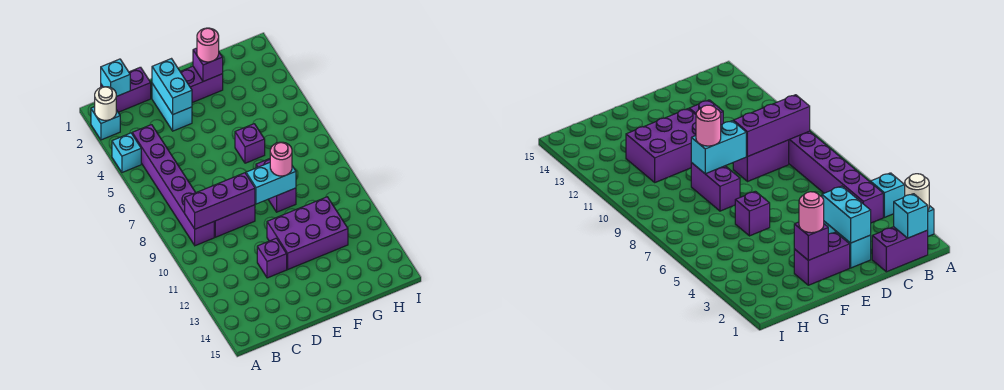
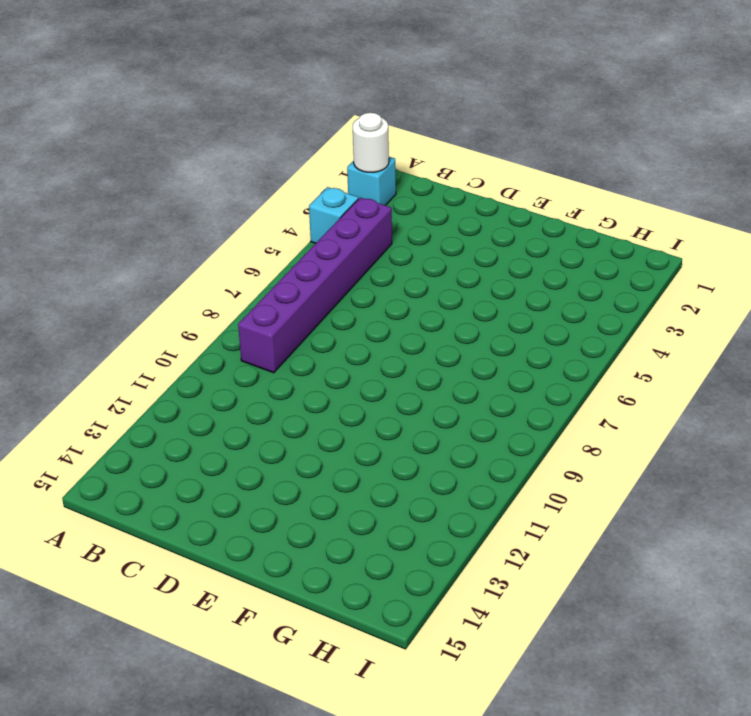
none -> purple brick B1:C1 level 1
none -> purple brick C9:D9 level 1
none -> cyan brick D2:D3 level 1

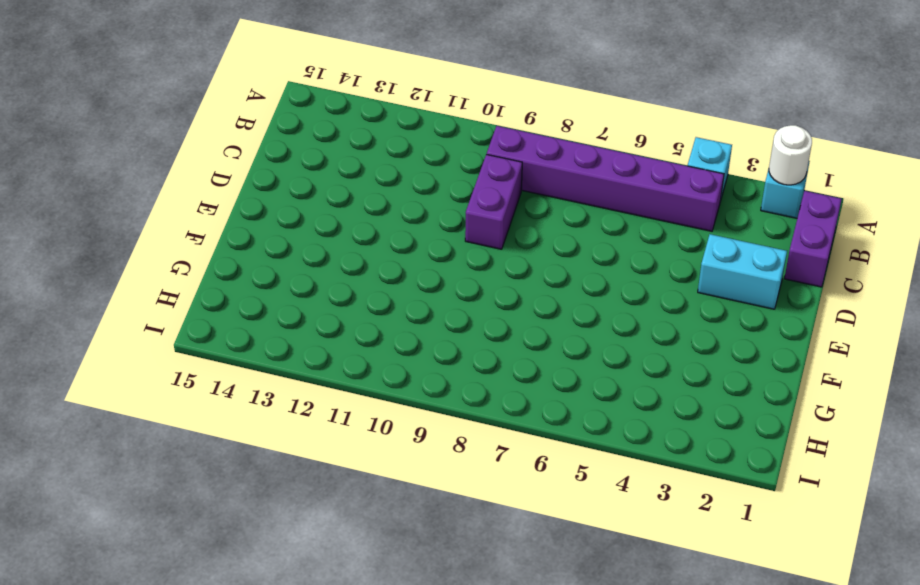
none -> purple brick D12 level 1
none -> purple brick E2:F2 level 1
none -> purple brick E11:G12 level 1

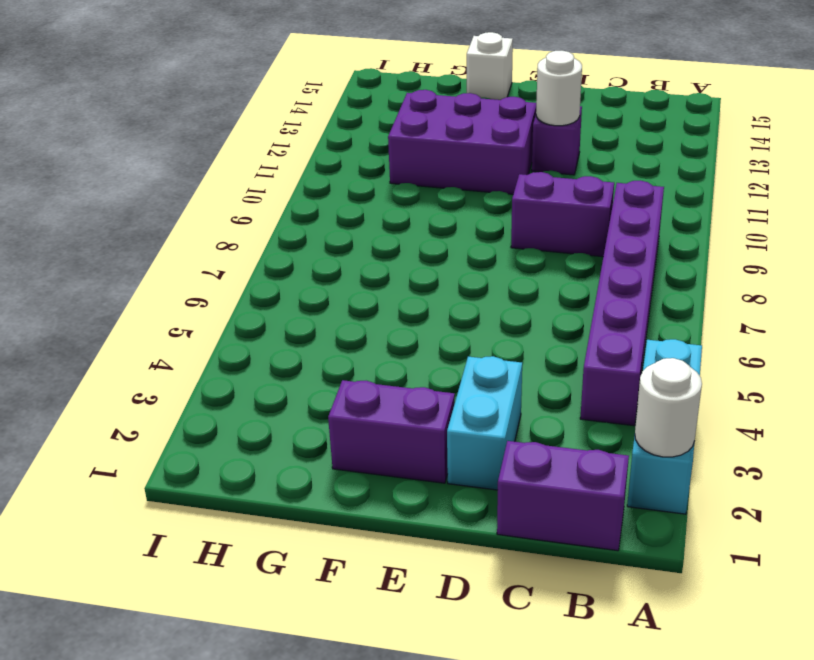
white round brick D12 level 2 -> none
white brick F15 level 1 -> none
none -> purple brick F6 level 1
none -> purple brick F8:F9 level 1
none -> cyan brick B1 level 2

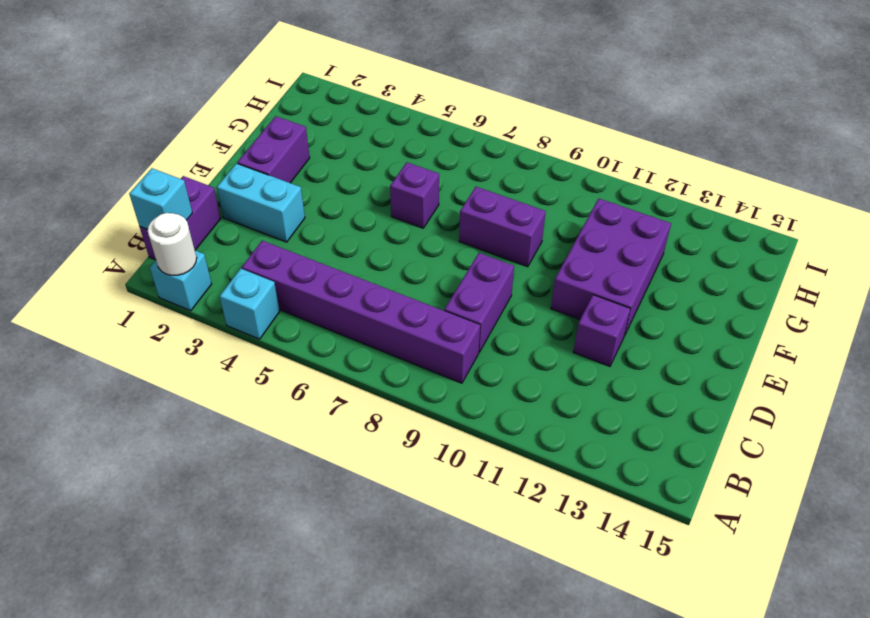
none -> purple brick B9:D9 level 2
none -> cyan brick D2:D3 level 2
none -> cyan brick E9:F9 level 2

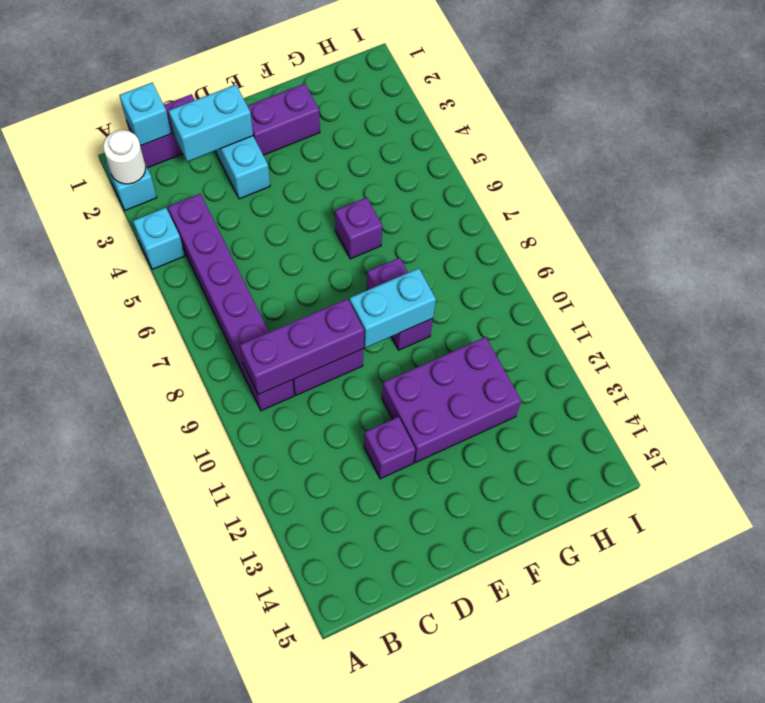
cyan brick C2:D2 level 2 -> cyan brick D2:D3 level 2
none -> purple brick F2 level 2
none -> pink round brick F2 level 3
none -> pink round brick F9 level 3

